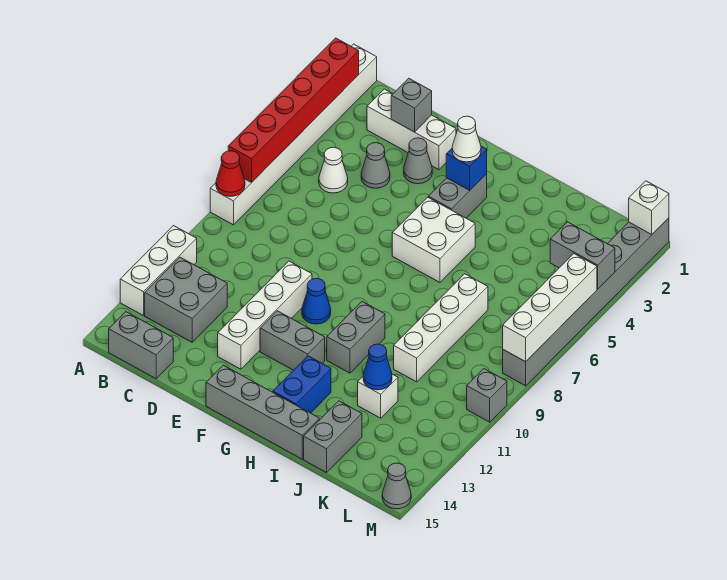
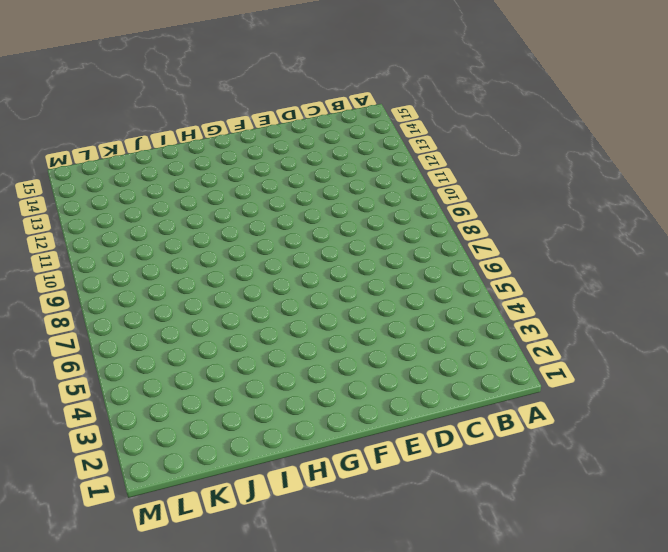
none -> white brick A1:A8 level 1
none -> white brick A11:A13 level 1
none -> grey brick B12:C13 level 1
none -> grey brick B15:C15 level 1

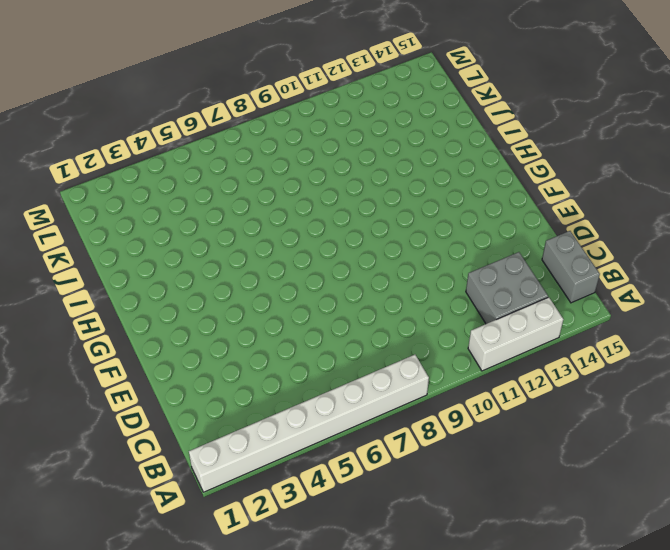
none -> white brick C2:E2 level 1
none -> white cone C5 level 1
none -> grey cone D4 level 1
none -> grey cone E3 level 1

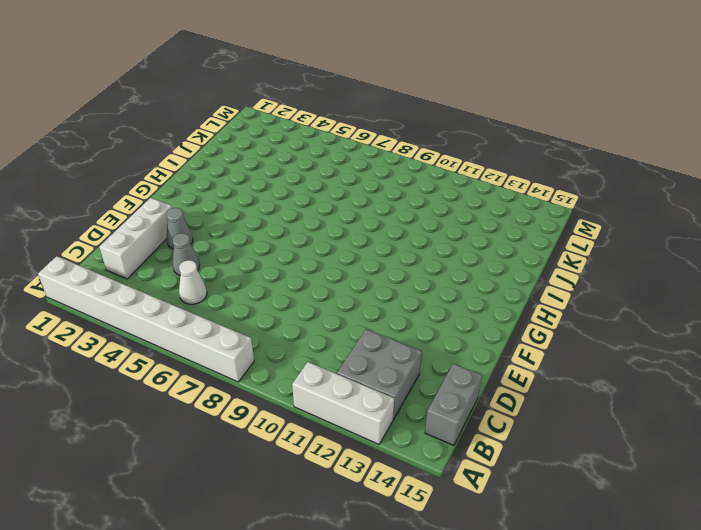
none -> white brick E10:E13 level 1
none -> blue cone F10 level 1
none -> grey brick F12:G12 level 1
none -> grey brick F15:I15 level 1

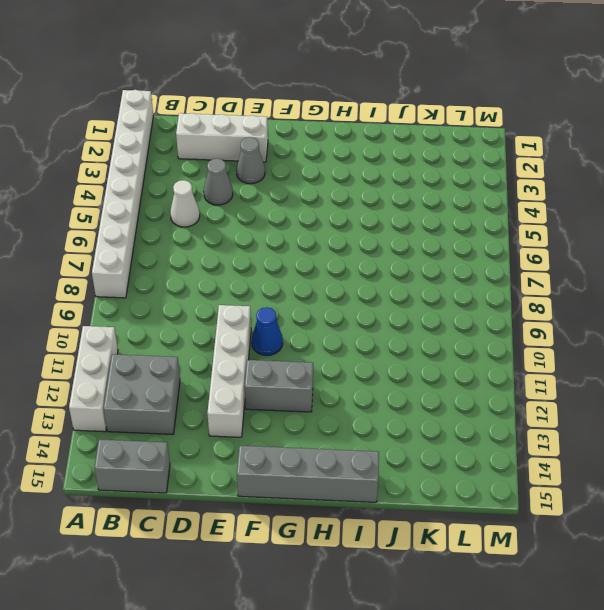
none -> grey brick G3:G4 level 1
none -> white brick G5:H6 level 1
none -> grey brick H10:H11 level 1
none -> blue brick H13:H14 level 1

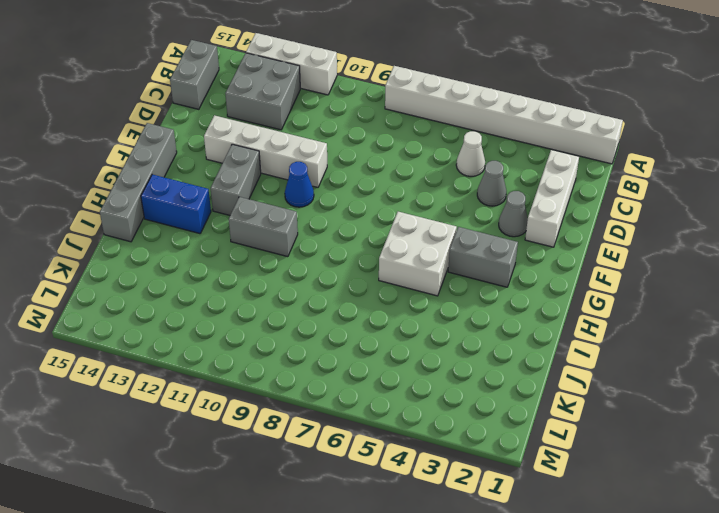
none -> white brick J7:J10 level 1
none -> white brick J12 level 1
none -> grey brick J14:J15 level 1
none -> grey brick M1:M8 level 1

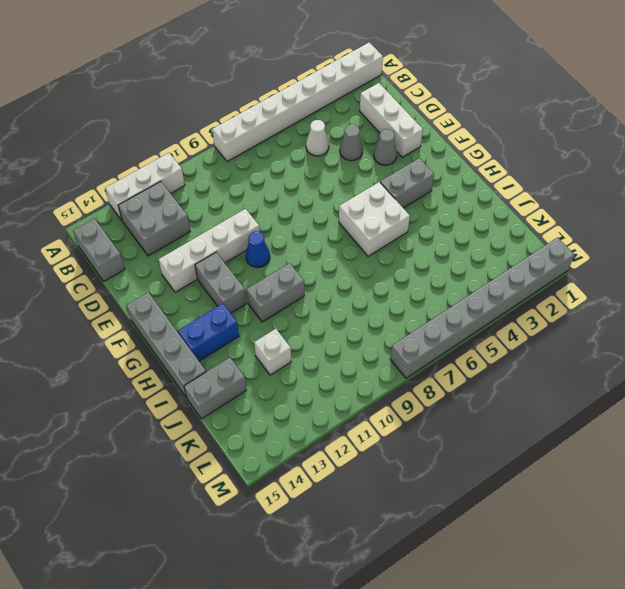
none -> white brick J7:J10 level 1
none -> grey brick M10 level 1
none -> grey cone M15 level 1
none -> red brick A2:A7 level 2

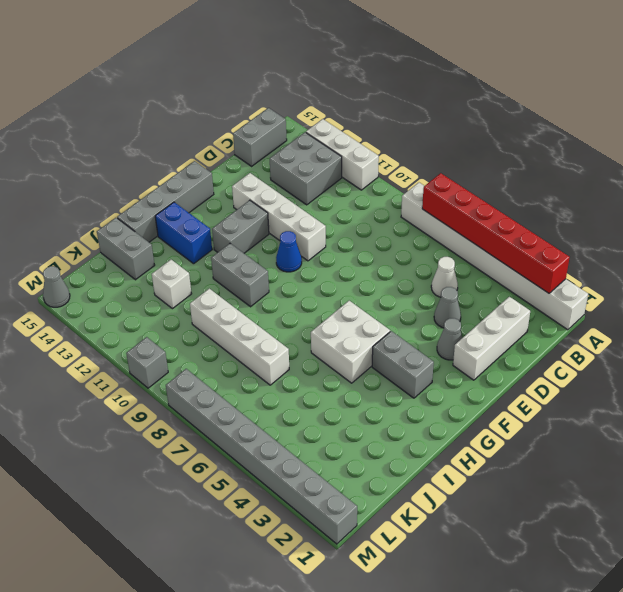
none -> red cone A8 level 2
none -> grey brick D2 level 2
none -> blue brick G3 level 2
none -> blue cone J12 level 2

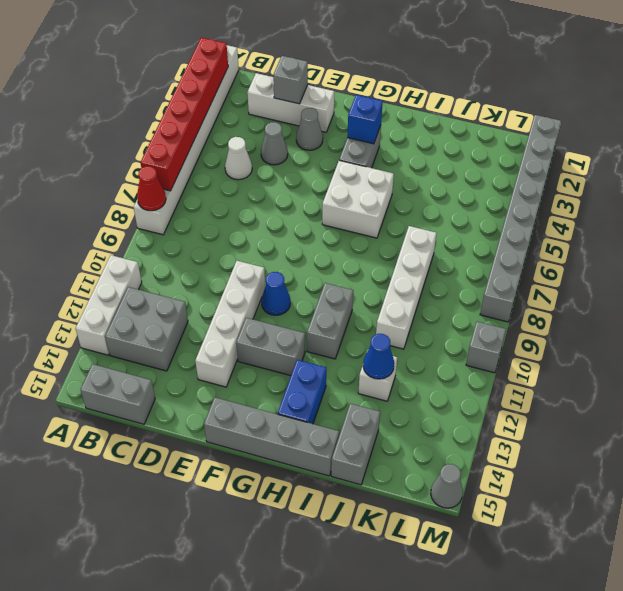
none -> grey brick L4:M4 level 2
none -> white brick M1 level 2
none -> white brick M5:M8 level 2
none -> white cone G3 level 3

